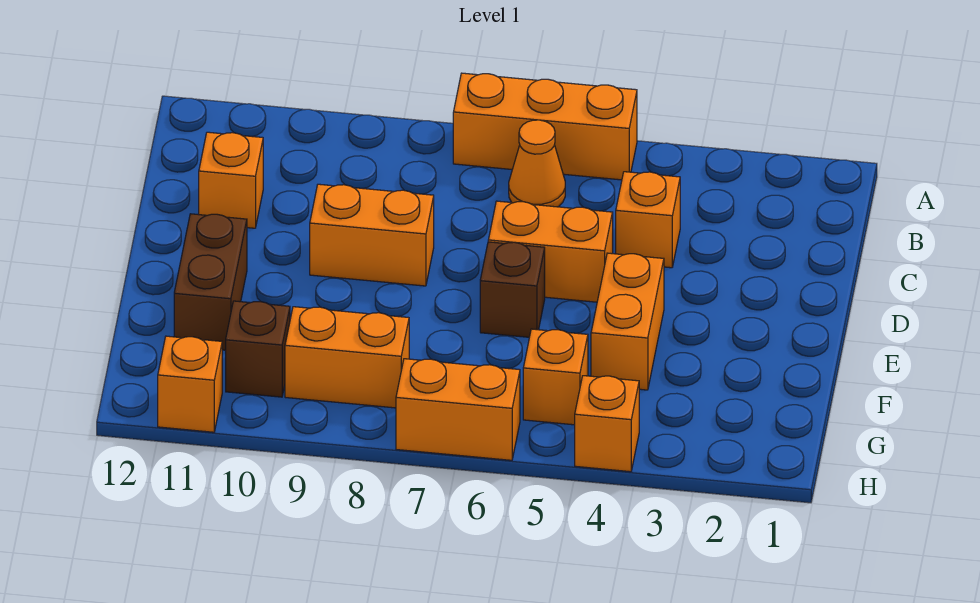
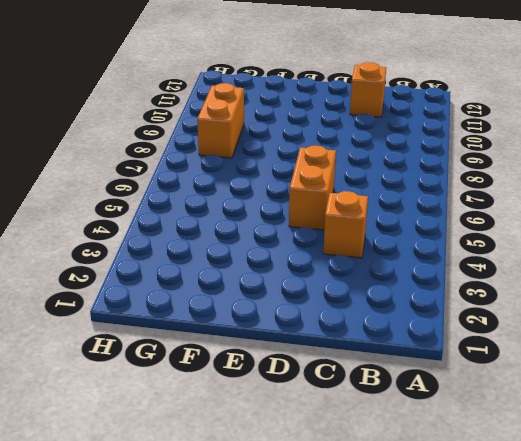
none -> orange brick A5:A7 level 1
none -> orange cone B6 level 1
none -> orange brick D8:D9 level 1

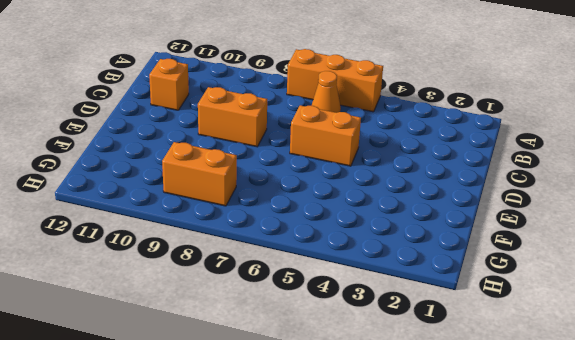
none -> orange brick C4 level 1
none -> orange brick E4:F4 level 1
none -> brown brick E6 level 1

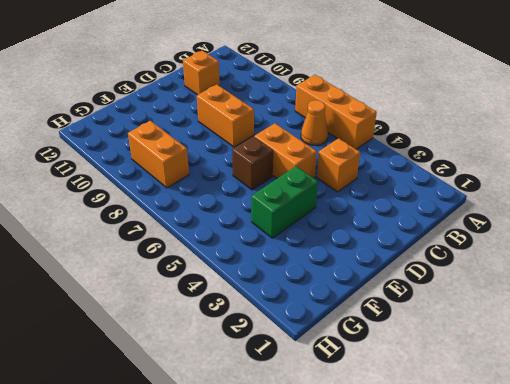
green brick E4:F4 level 1 -> orange brick E4:F4 level 1
none -> brown brick E11:F11 level 1
none -> orange brick G5 level 1
none -> brown brick G10 level 1

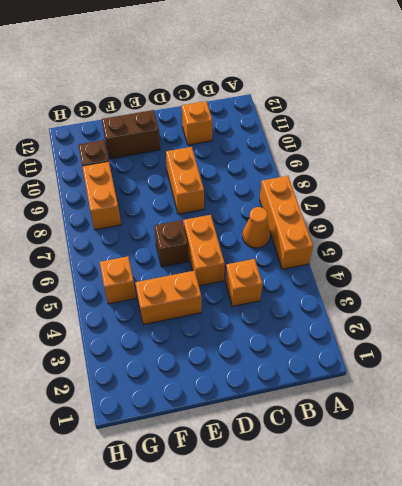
none -> orange brick H4 level 1
none -> orange brick H6:H7 level 1
none -> orange brick H11 level 1

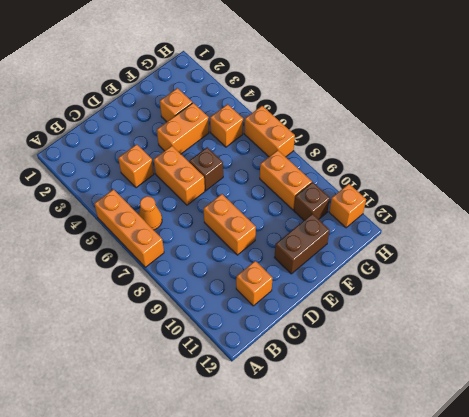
orange brick F3 level 1 -> orange brick H4 level 1

